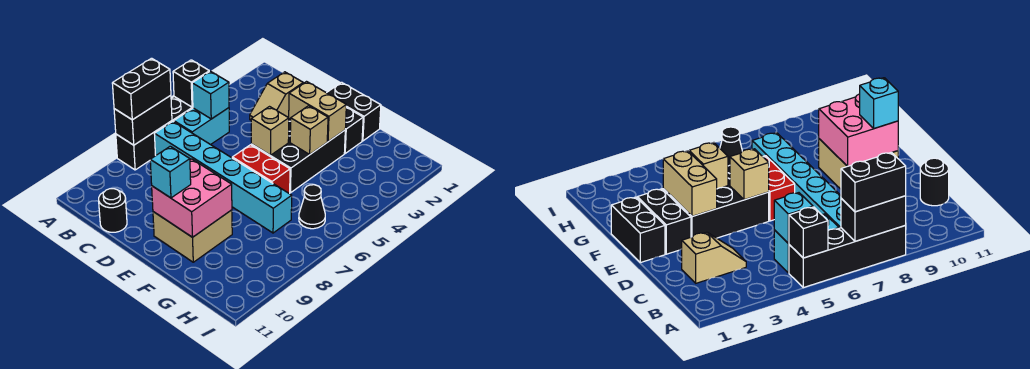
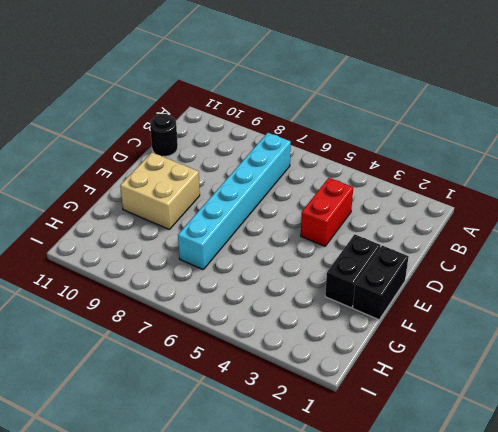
red brick C4:D4 level 1 -> red brick E6:F6 level 1
none -> black brick A5:A8 level 1
none -> cyan brick B5:B6 level 1
none -> tan slope C2:C3 level 1 top 2

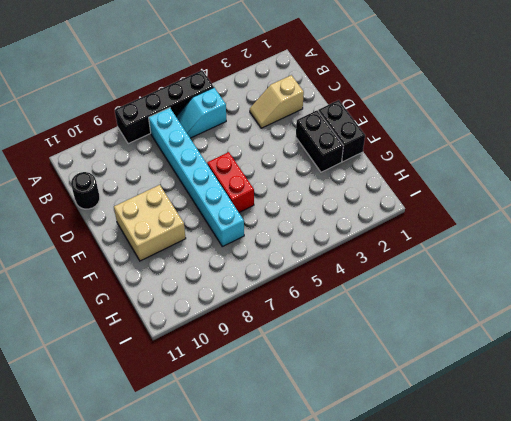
cyan slope B5:B6 level 1 top 5 -> cyan brick B5:B6 level 1
none -> black brick E3:F5 level 1
none -> black cone H6 level 1
none -> black brick A5 level 2

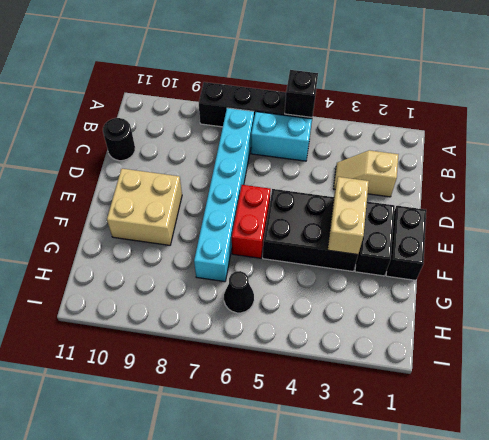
none -> black brick A7:A8 level 2
none -> cyan brick B5 level 2
none -> tan brick E5 level 2

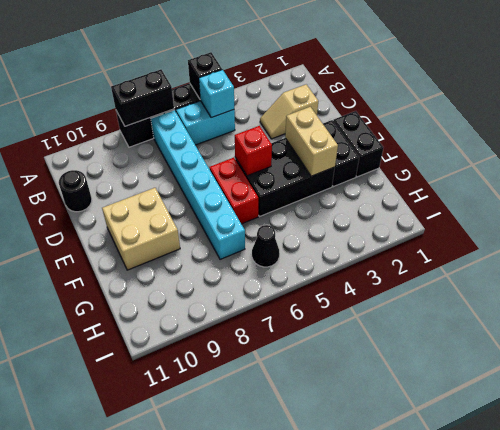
red brick E5 level 2 -> tan brick E5 level 2
none -> pink brick E9:F10 level 2
none -> tan brick F4 level 2
none -> black brick A7:A8 level 3

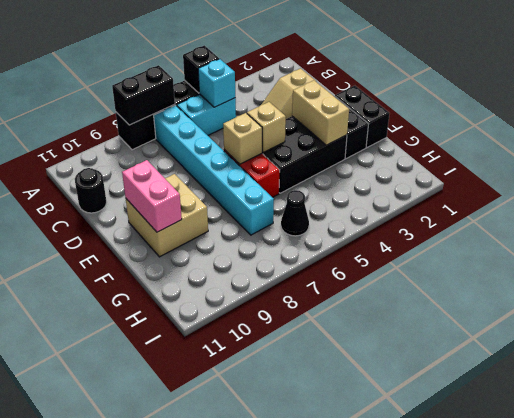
tan brick E6 level 2 -> tan brick F4 level 2
pink brick E10:F10 level 2 -> pink brick E9:F10 level 2
none -> black brick A7:A8 level 3
none -> cyan brick E10 level 3

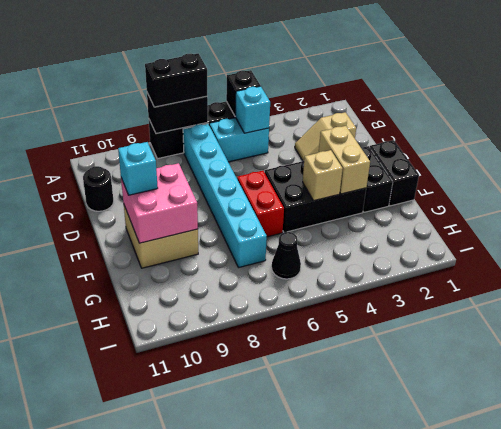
none -> tan brick E5 level 2

